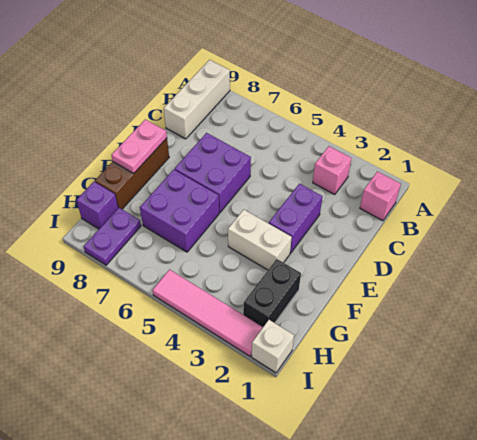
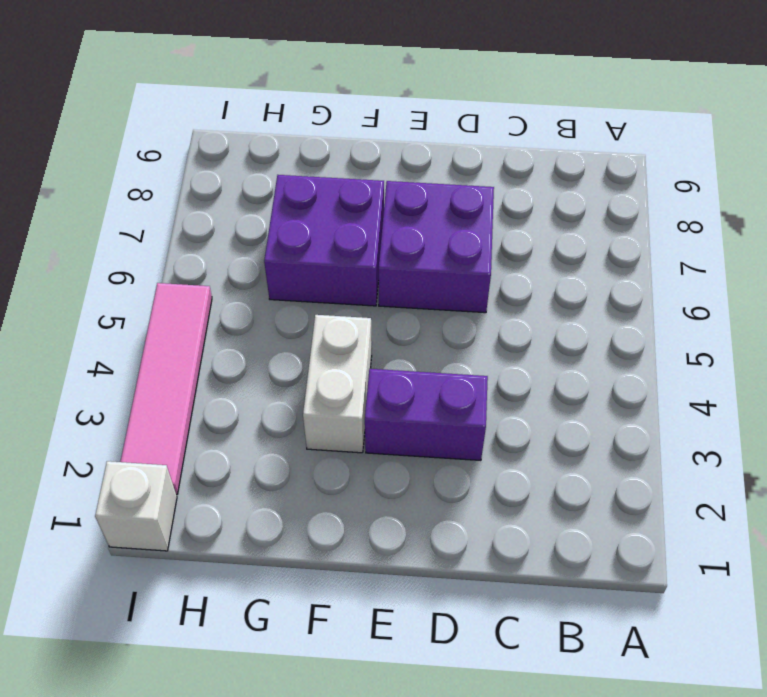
none -> white brick A9:C9 level 1
none -> pink brick B1 level 1
none -> pink brick B3 level 1

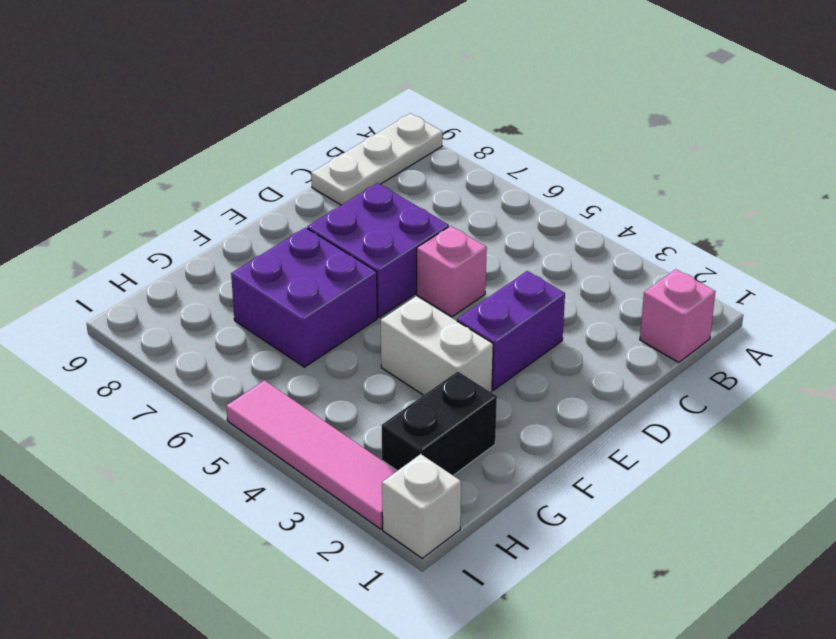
white plate A9:C9 level 1 -> white brick A9:C9 level 1
pink brick D5 level 1 -> pink brick B3 level 1
none -> brown brick E9:G9 level 1
none -> purple plate H8:I8 level 1
none -> purple brick H9 level 1

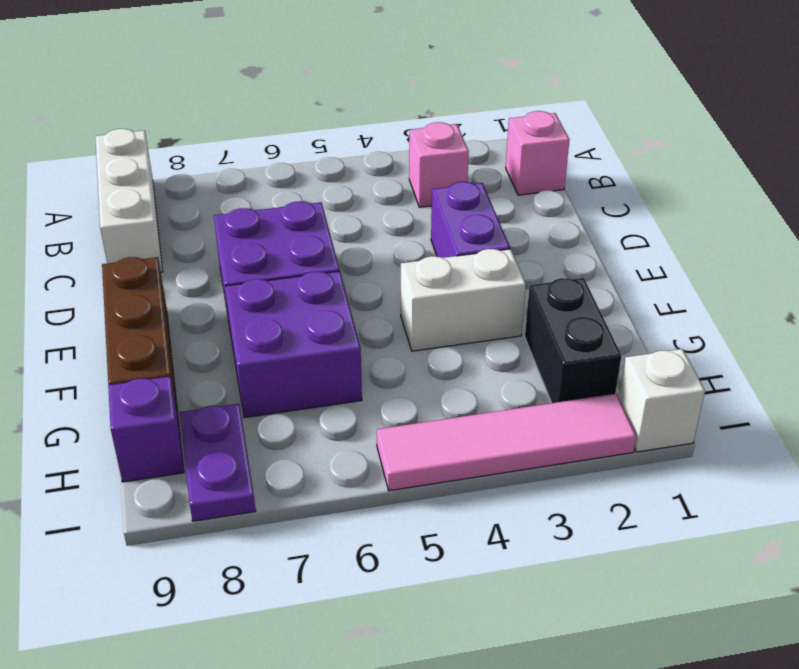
none -> pink plate E9:F9 level 2

